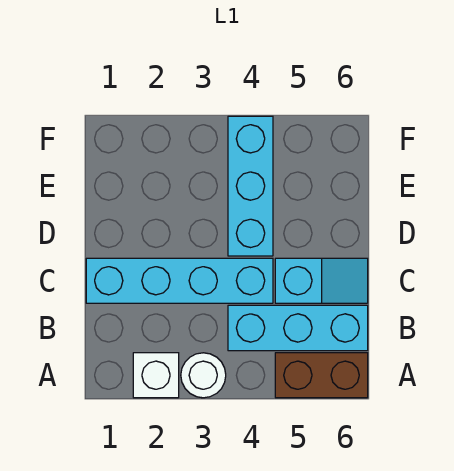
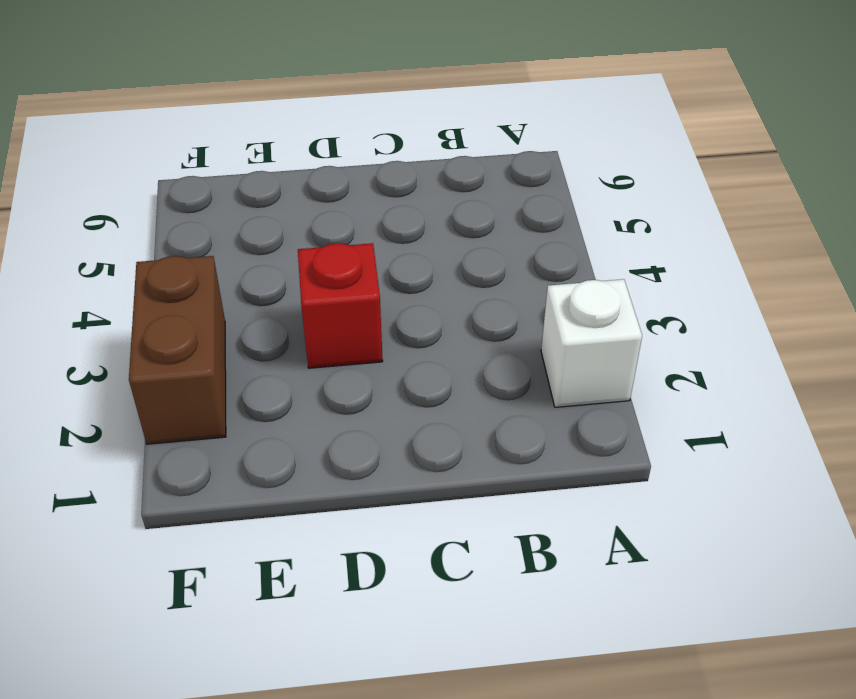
red brick D3 level 1 -> none
brown brick F2:F3 level 1 -> brown brick A5:A6 level 1
none -> white round brick A3 level 1
none -> cyan brick B4:B6 level 1

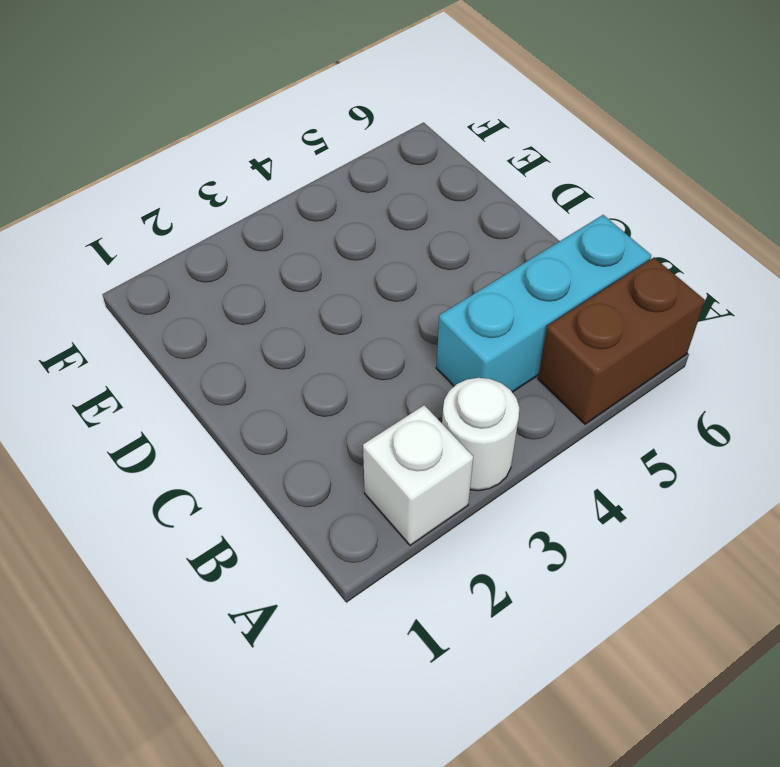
none -> cyan brick C1:C4 level 1
none -> cyan slope C5:C6 level 1 top 5

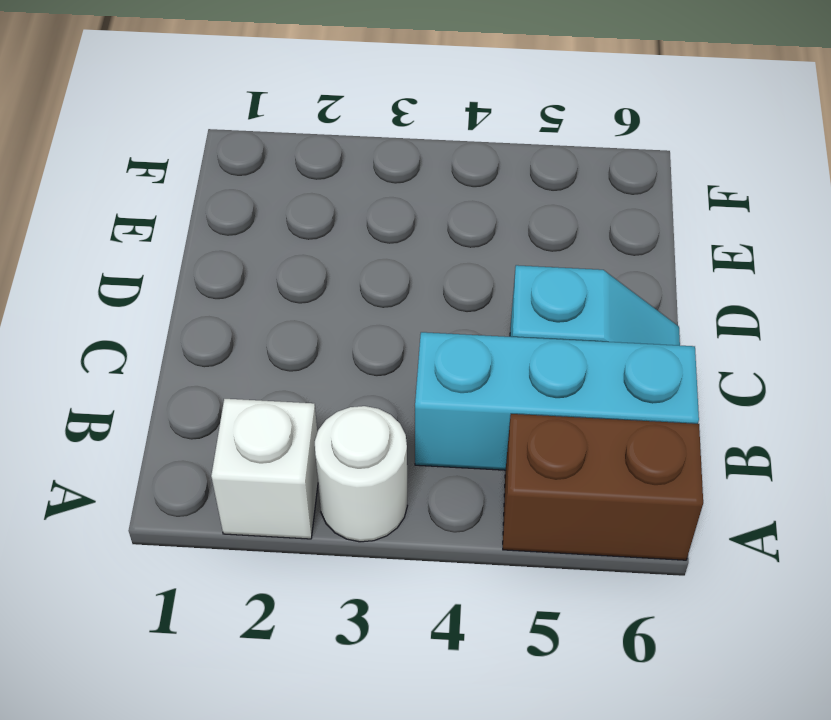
none -> cyan brick C1:C4 level 1
none -> cyan brick D4:F4 level 1

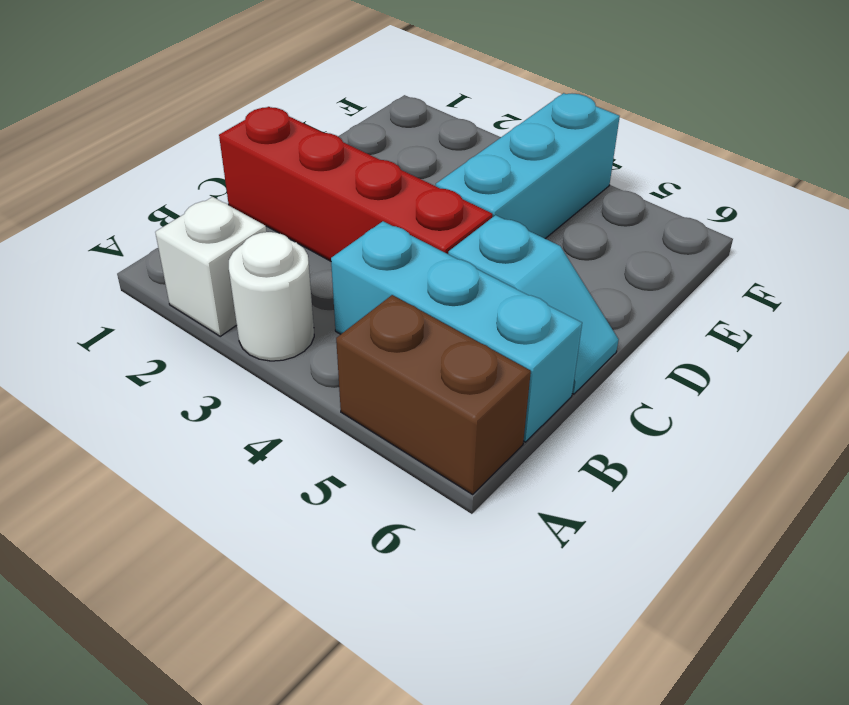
red brick C1:C4 level 1 -> cyan brick C1:C4 level 1

